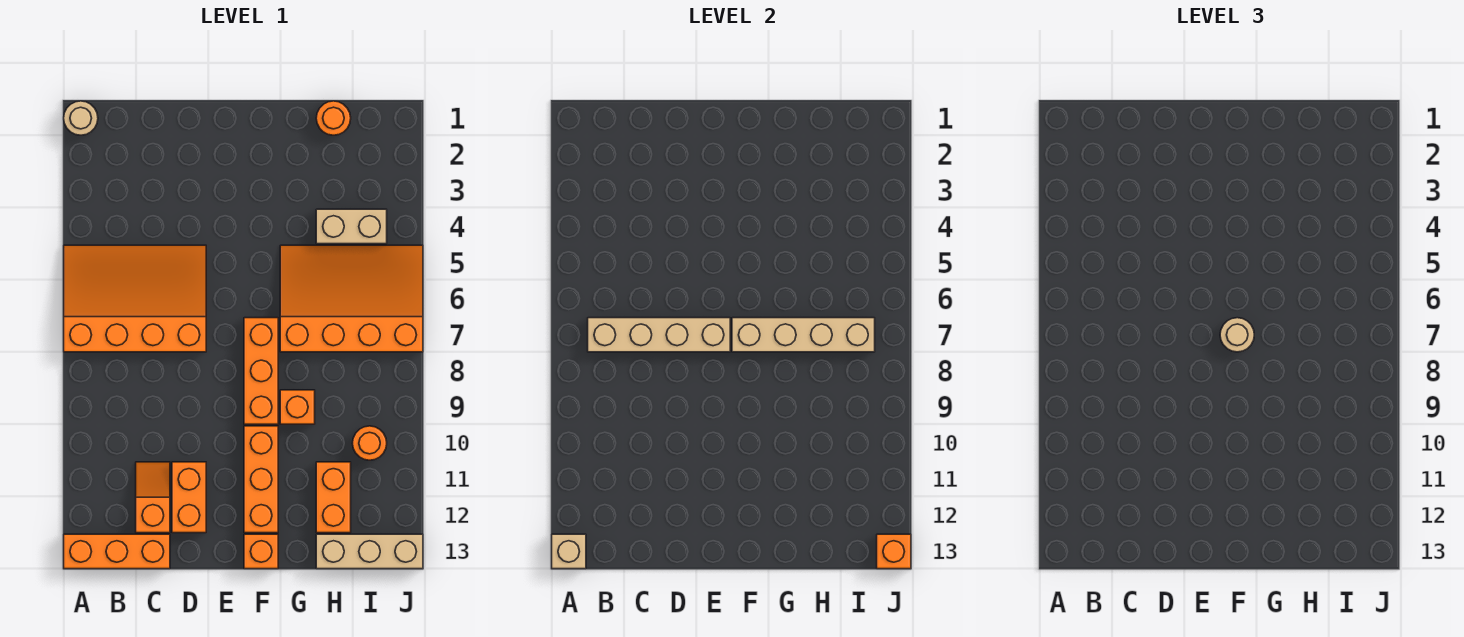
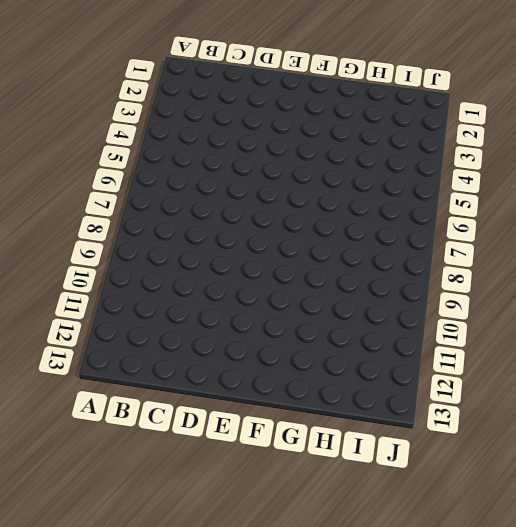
none -> tan round brick A1 level 1
none -> orange slope A5:D7 level 1 top 7
none -> orange brick A13:C13 level 1

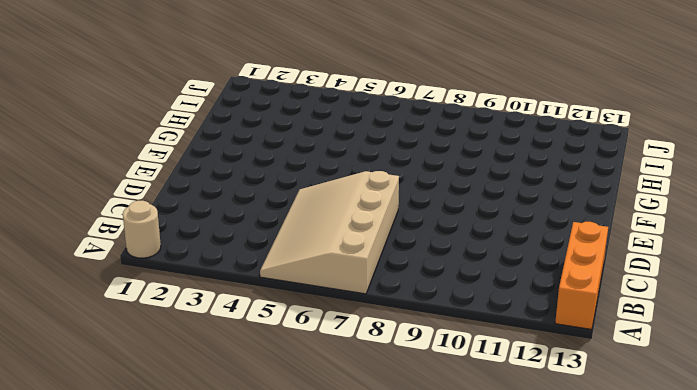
tan slope A5:D7 level 1 top 7 -> orange slope A5:D7 level 1 top 7
none -> orange slope C11:C12 level 1 top 12
none -> orange brick D11:D12 level 1
none -> orange brick F7:F9 level 1

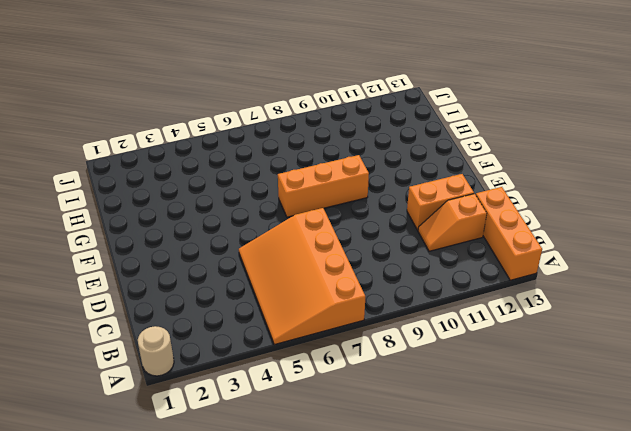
none -> orange brick F10:F12 level 1
none -> orange brick F13 level 1
none -> orange slope G5:J7 level 1 top 7

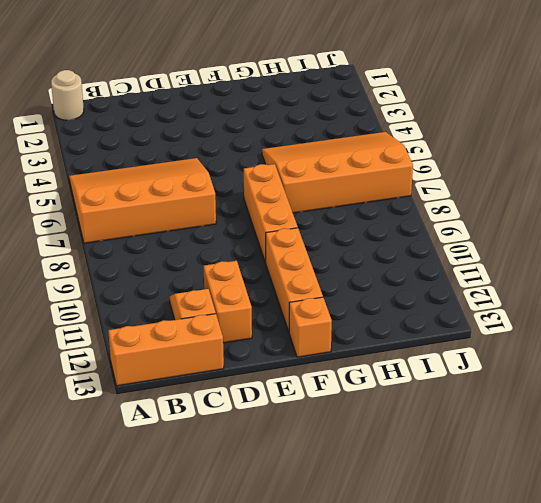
none -> orange brick G9 level 1
none -> orange round brick H1 level 1
none -> tan brick H4:I4 level 1

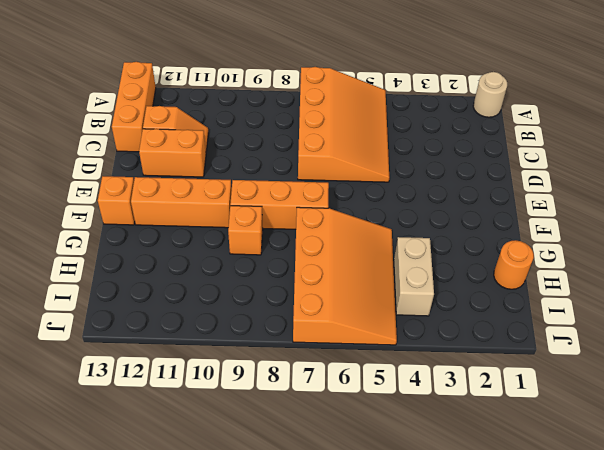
none -> orange brick H11:H12 level 1
none -> tan brick H13:J13 level 1
none -> orange round brick I10 level 1

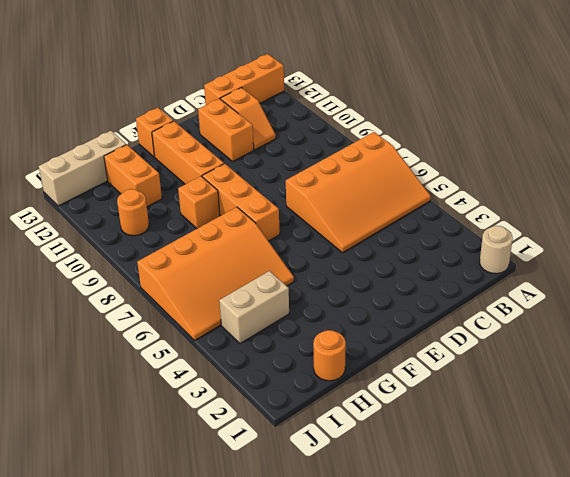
none -> tan brick A13 level 2
none -> tan brick B7:E7 level 2
none -> tan brick F7:I7 level 2

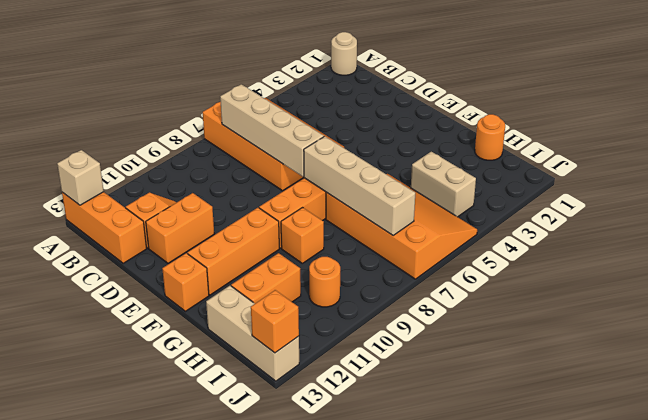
none -> tan round brick F7 level 3

